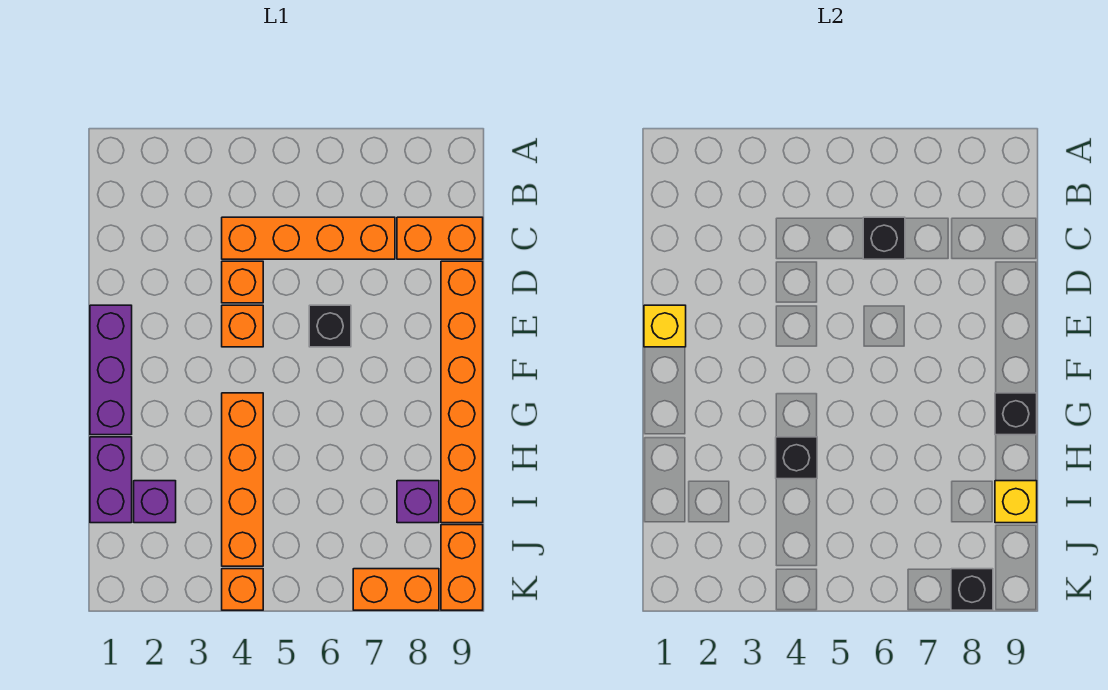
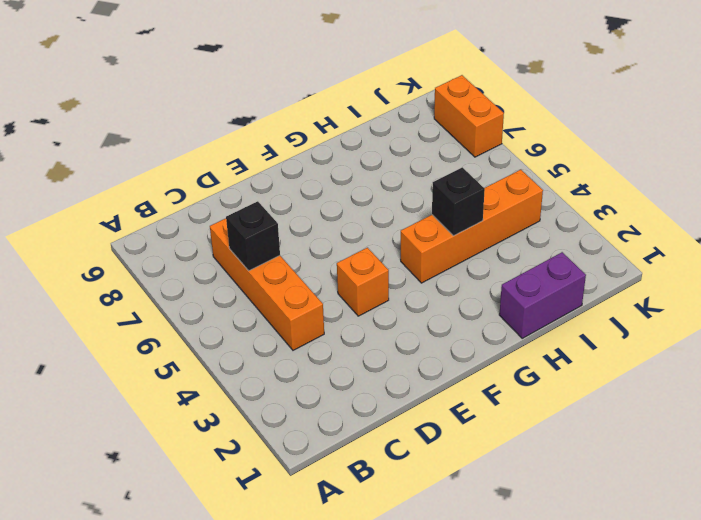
none -> orange brick C8:C9 level 1
none -> orange brick D4 level 1
none -> orange brick D9:I9 level 1

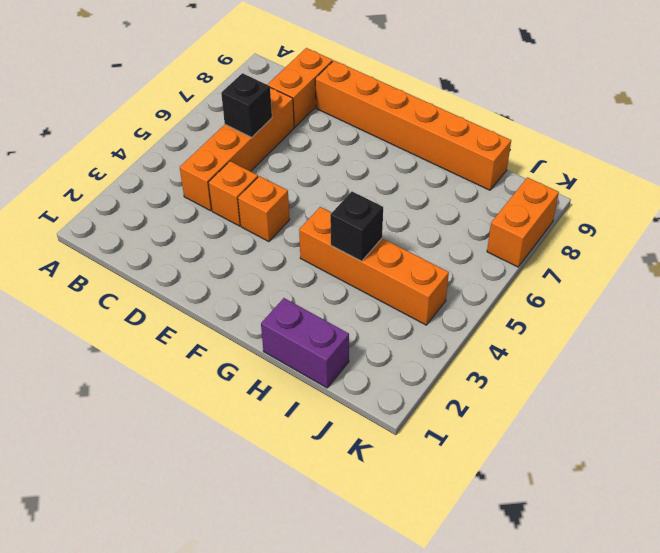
none -> purple brick E1:G1 level 1
none -> black brick E6 level 1
none -> purple brick I2 level 1

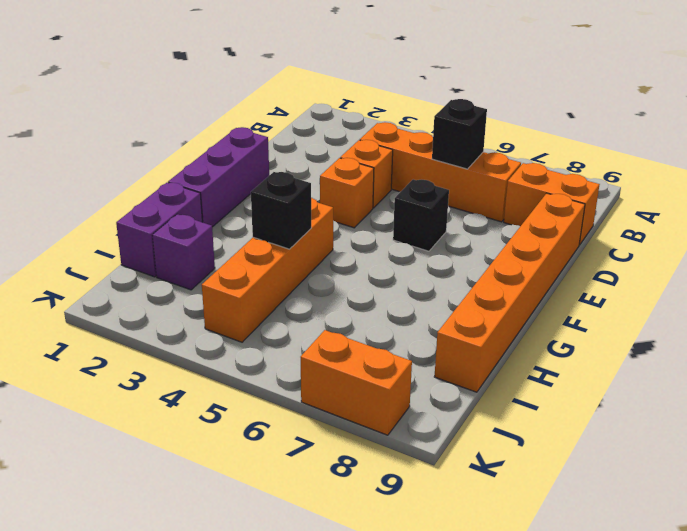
none -> purple brick I8 level 1
none -> orange brick J9:K9 level 1
none -> orange brick K4 level 1

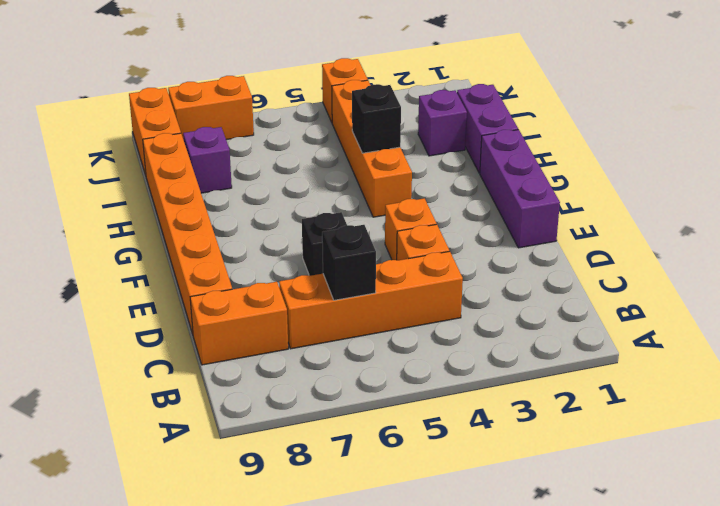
none -> yellow brick E1 level 2
none -> black brick G9 level 2
none -> yellow brick I9 level 2

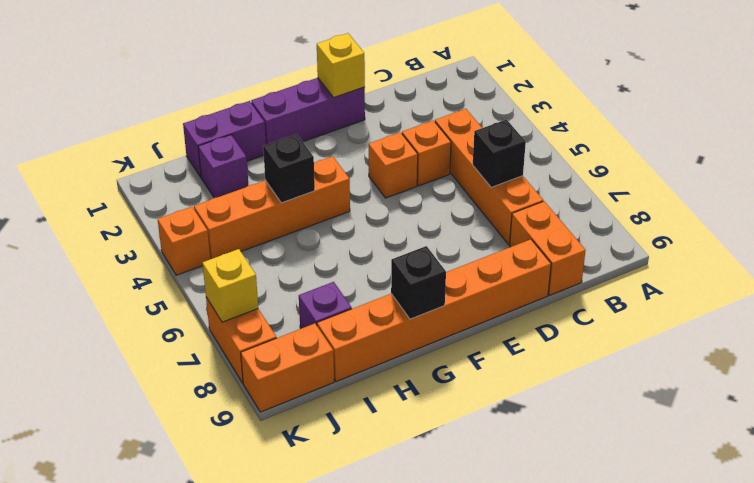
yellow brick K7 level 2 -> yellow brick I9 level 2
none -> black brick E6 level 1
none -> black brick K8 level 2

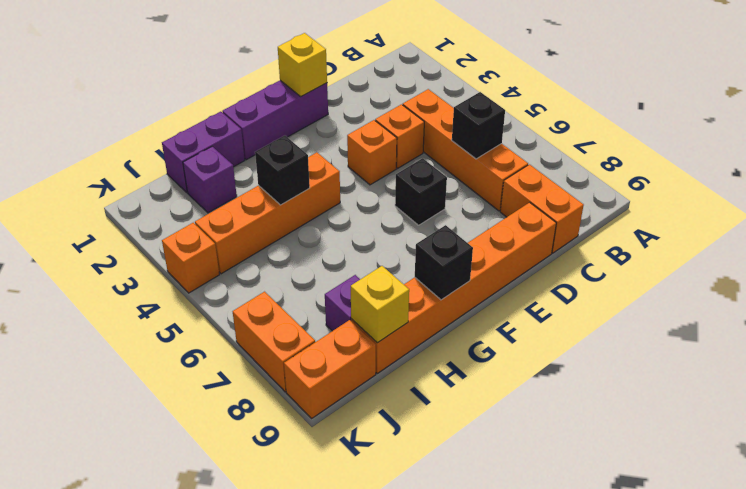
none -> black brick K8 level 2

